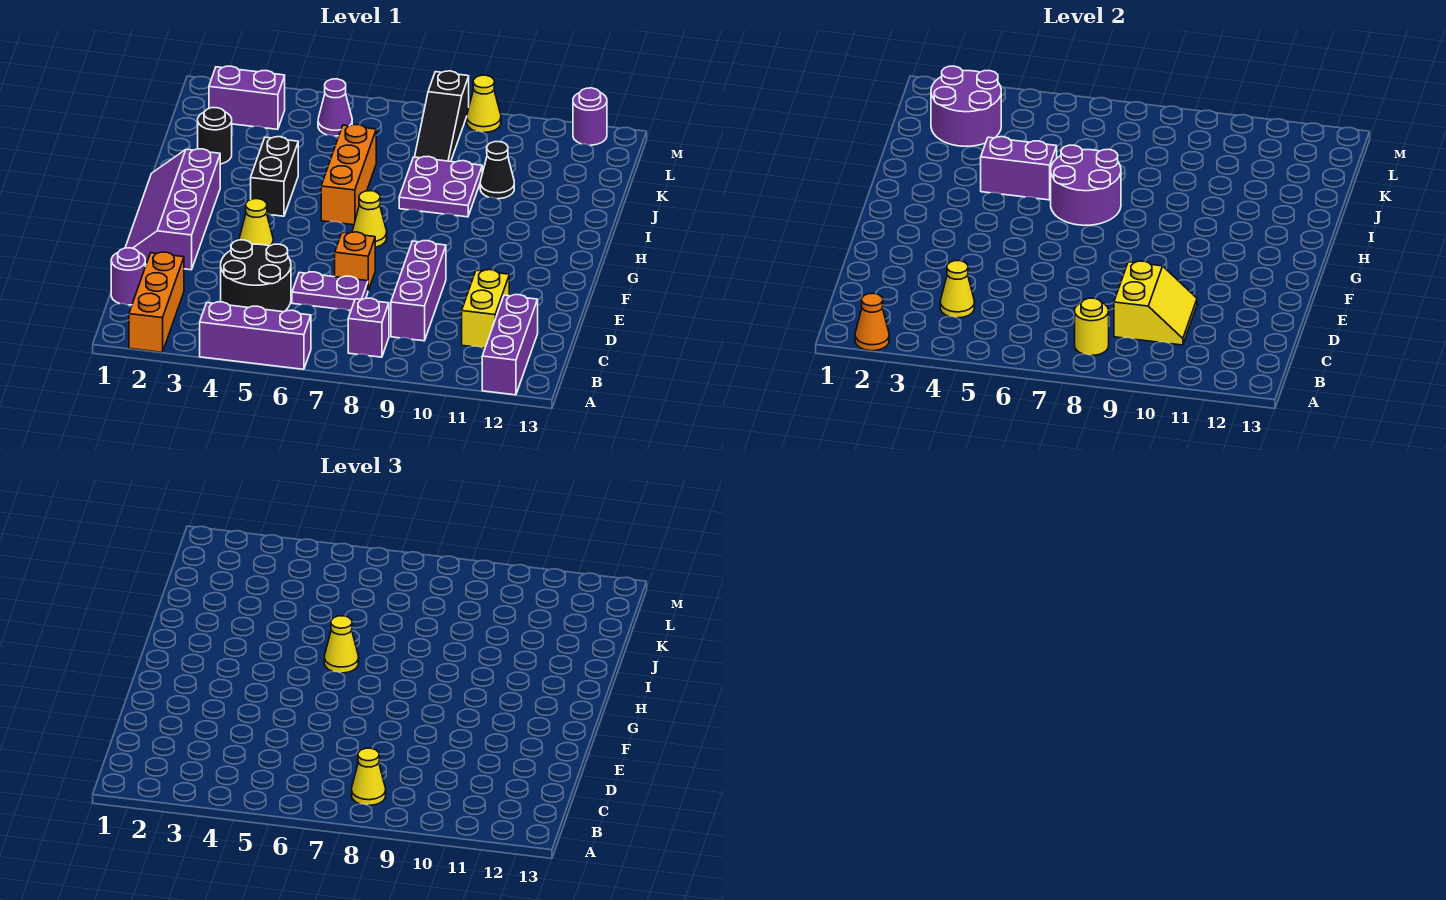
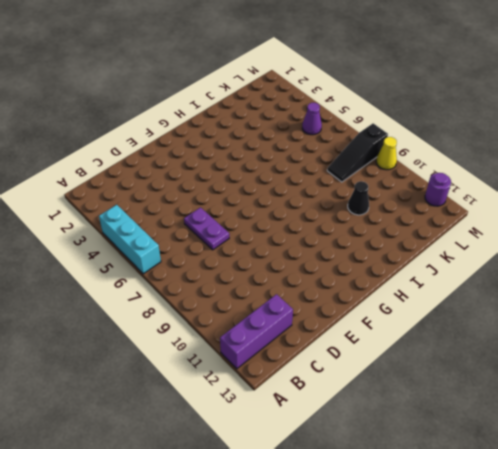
cyan brick A4:A6 level 1 -> purple brick A4:A6 level 1
none -> orange brick A2:C2 level 1
none -> purple brick B8 level 1
none -> purple round brick C1 level 1
none -> black round brick C4:D5 level 1

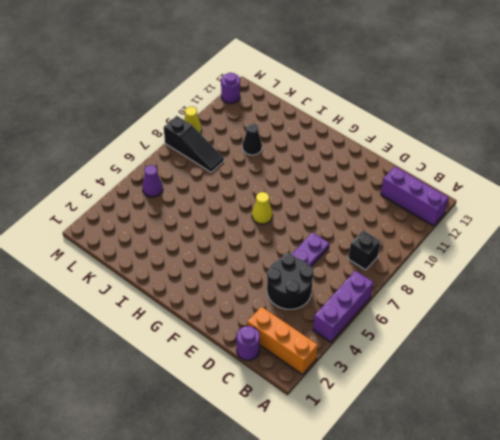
black brick B8 level 1 -> purple brick B8 level 1
none -> purple brick C9:E9 level 1
none -> yellow brick C11:D11 level 1
none -> purple slope E1:H2 level 1 top 2
none -> orange brick E7 level 1

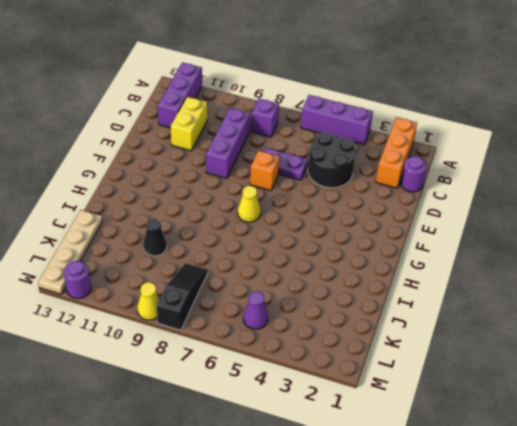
tan plate J13:M13 level 1 -> none
none -> purple slope E1:H2 level 1 top 2
none -> yellow cone F4 level 1
none -> black brick H4:I4 level 1
none -> orange brick H6:J6 level 1

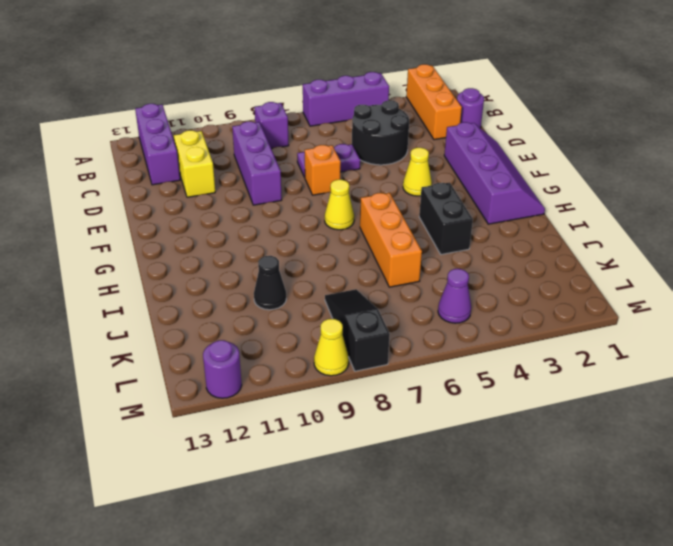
none -> purple plate I8:J9 level 1
none -> black round brick J2 level 1
none -> purple brick L2:L3 level 1
none -> orange cone A2 level 2

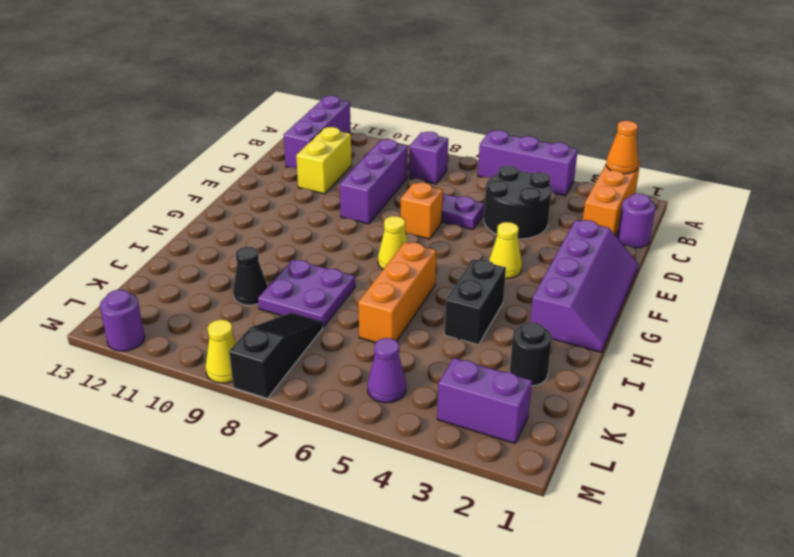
none -> yellow round brick B8 level 2
none -> yellow cone C4 level 2
none -> yellow slope C9:D10 level 2 top 9
none -> purple round brick H6:I7 level 2

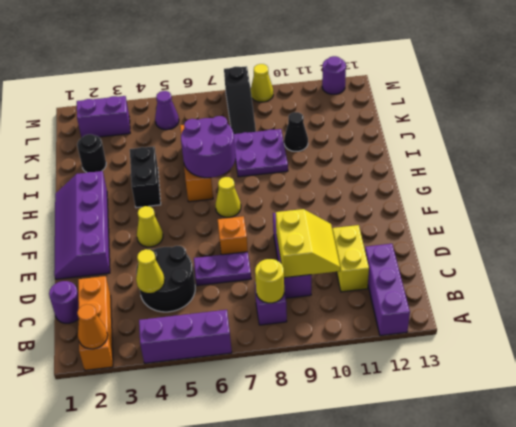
none -> purple brick I4:I5 level 2
none -> purple round brick K2:L3 level 2
none -> yellow cone B8 level 3
none -> yellow cone H6 level 3

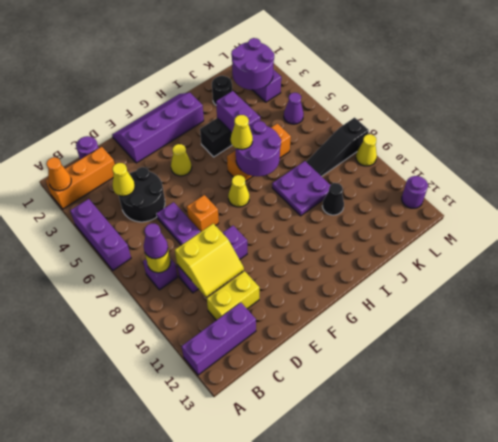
purple cone B8 level 3 -> yellow cone B8 level 3

